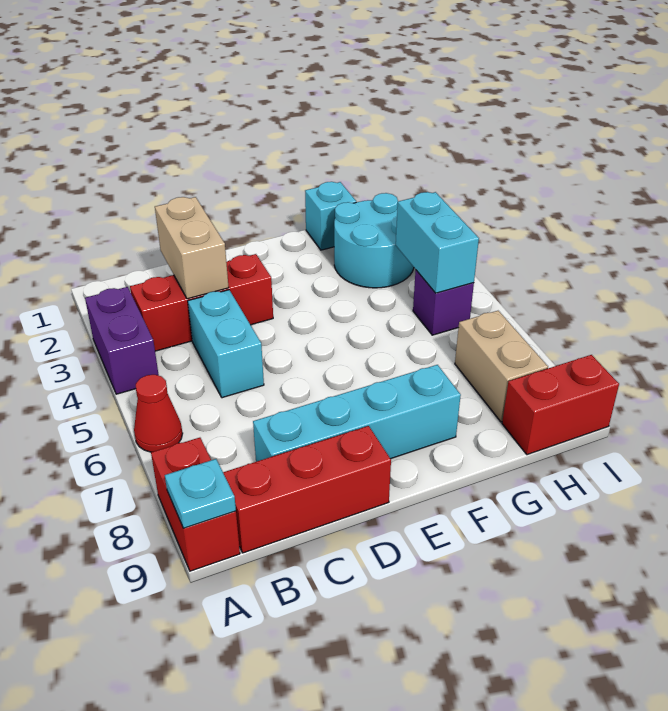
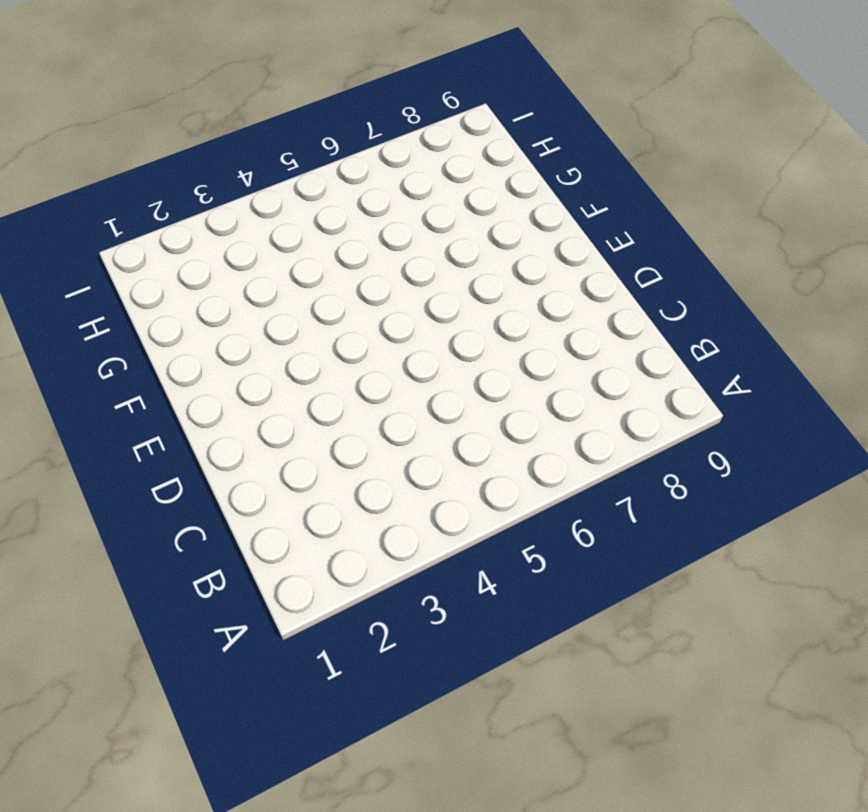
none -> purple brick A3:A4 level 1
none -> red cone A6 level 1
none -> red brick A8:A9 level 1

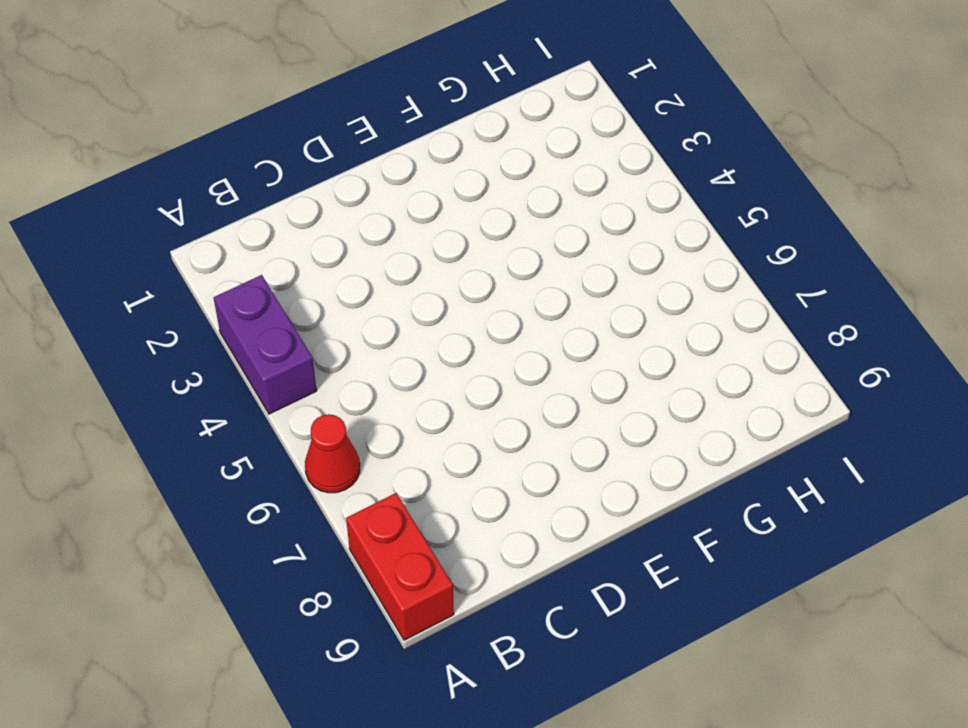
none -> red brick B3:D3 level 1
none -> red brick B9:D9 level 1
none -> cyan brick C4:C5 level 1

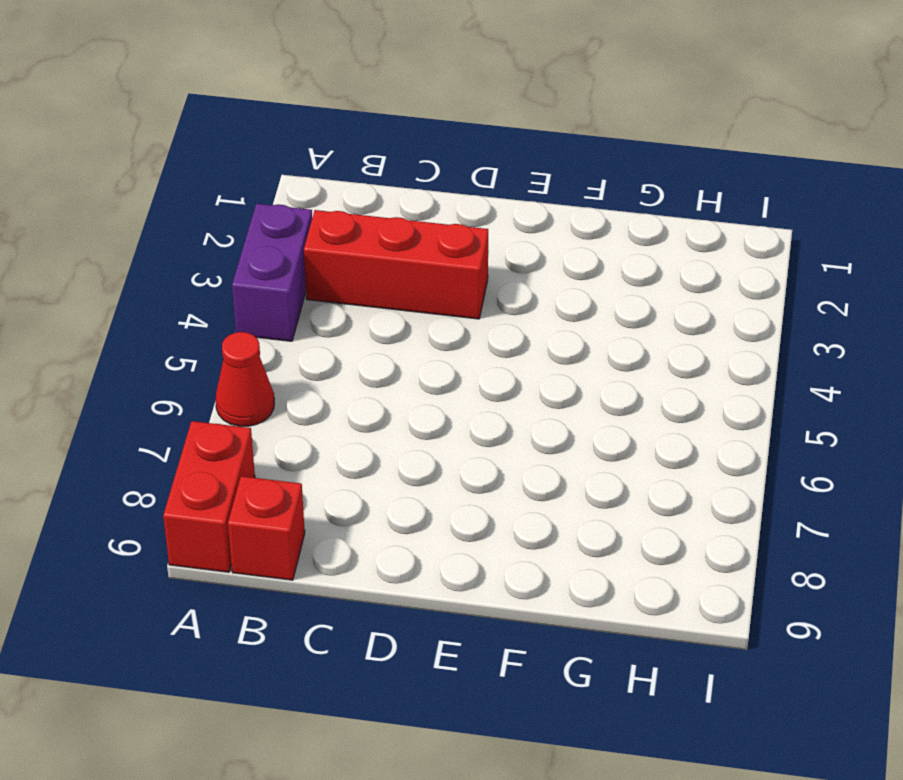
red brick B9 level 1 -> red brick B9:D9 level 1
none -> cyan brick C4:C5 level 1
none -> cyan brick C8:F8 level 1
none -> cyan brick G1 level 1

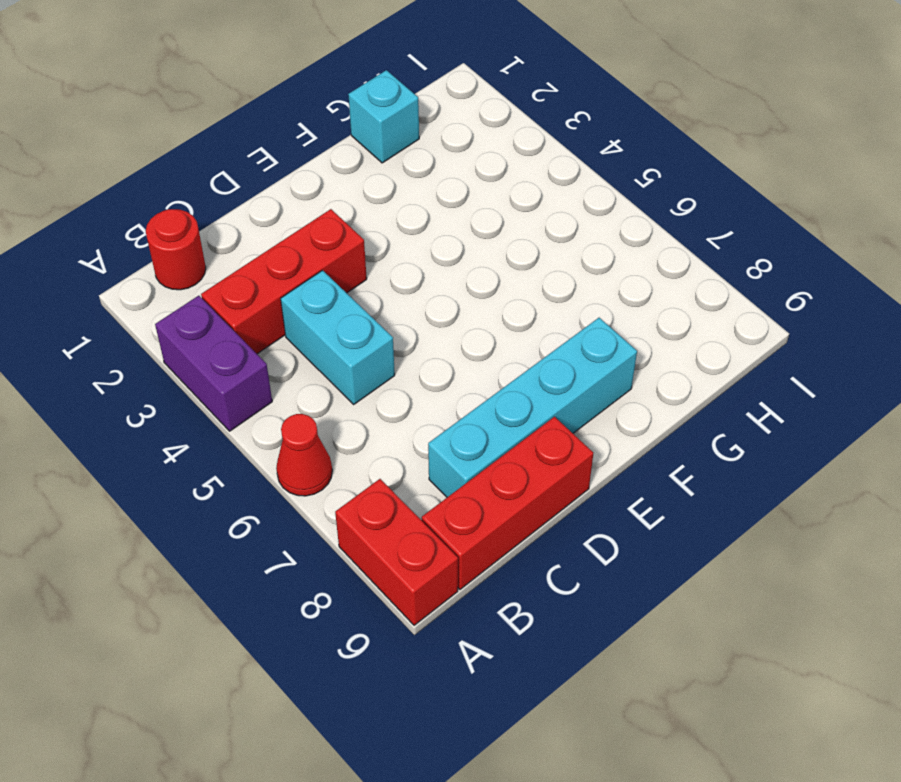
red round brick B1 level 1 -> none
none -> cyan round brick G2:H3 level 1
none -> purple brick H5 level 1
none -> tan brick H7:H8 level 1

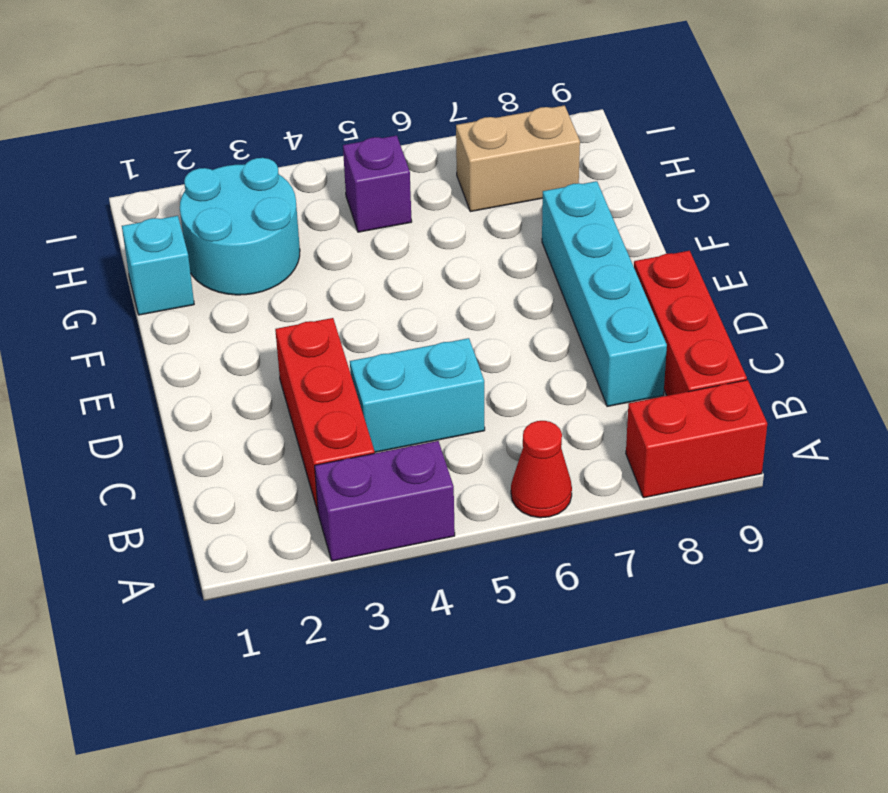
none -> red brick H9:I9 level 1
none -> cyan plate A9 level 2
none -> tan brick C2:C3 level 2

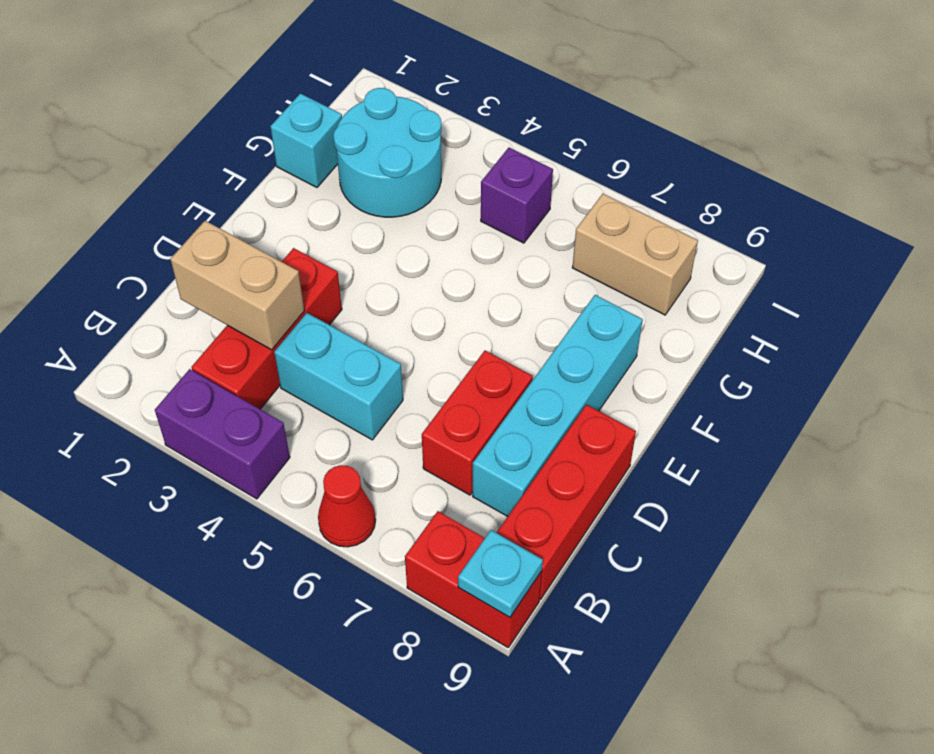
red brick C7:D7 level 1 -> red brick H9:I9 level 1
none -> cyan brick H4:H5 level 2

